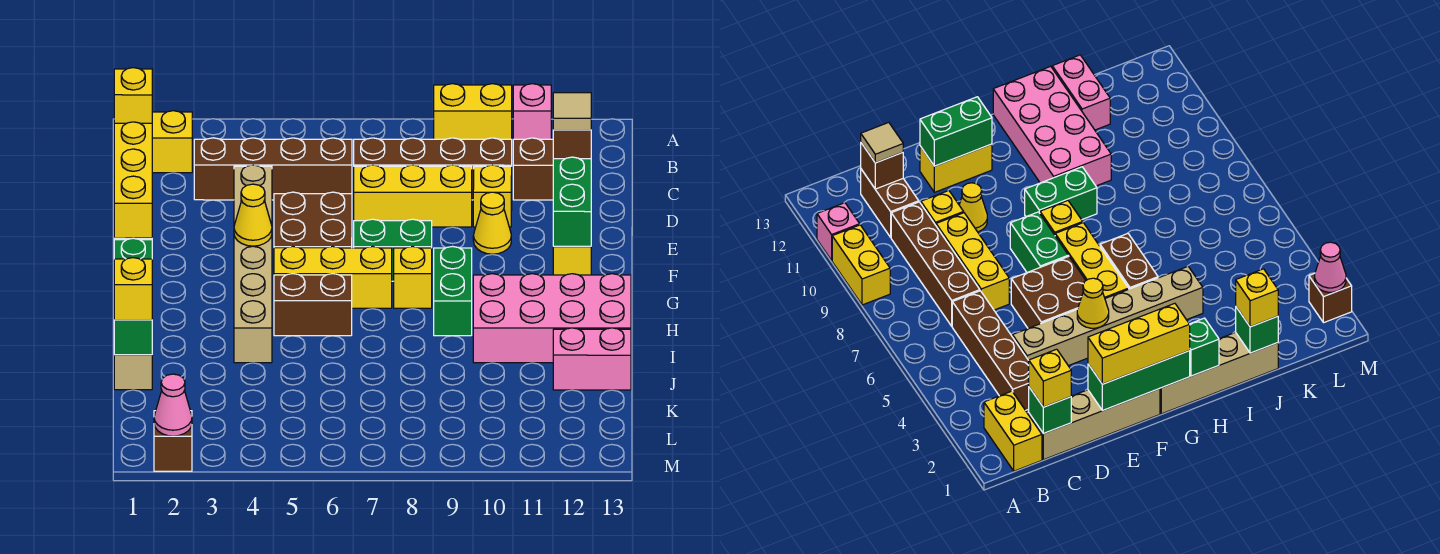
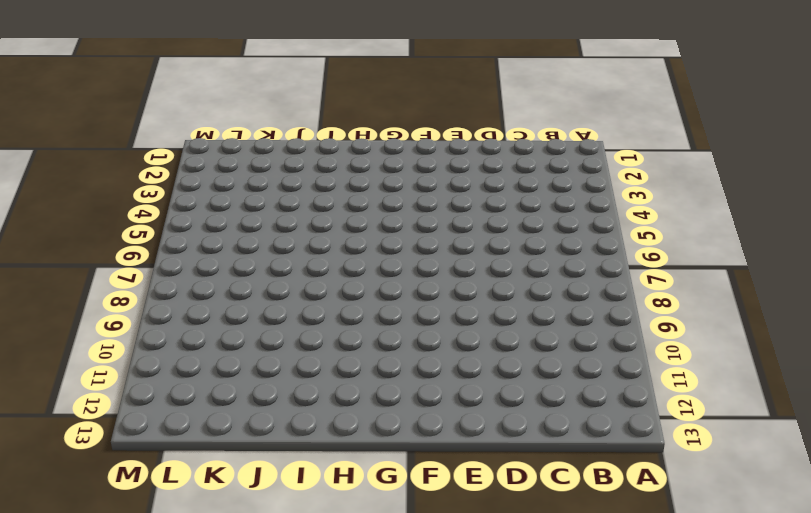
none -> yellow brick A9:A10 level 1
none -> pink brick A11 level 1
none -> yellow brick B1:B2 level 1
none -> tan brick C1:F1 level 1

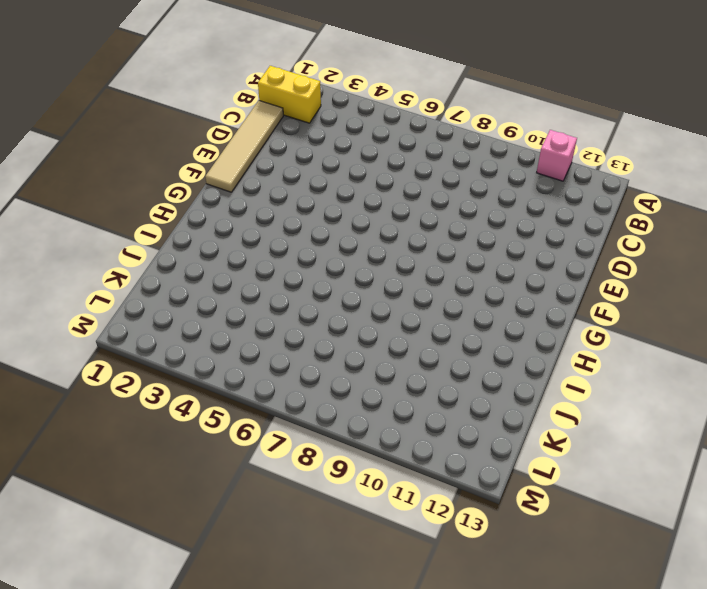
tan tile C1:F1 level 1 -> tan brick C1:F1 level 1
none -> yellow brick A9:A10 level 1
none -> brown brick C3:C6 level 1
none -> brown brick C7:C10 level 1
none -> brown brick C11:C12 level 1

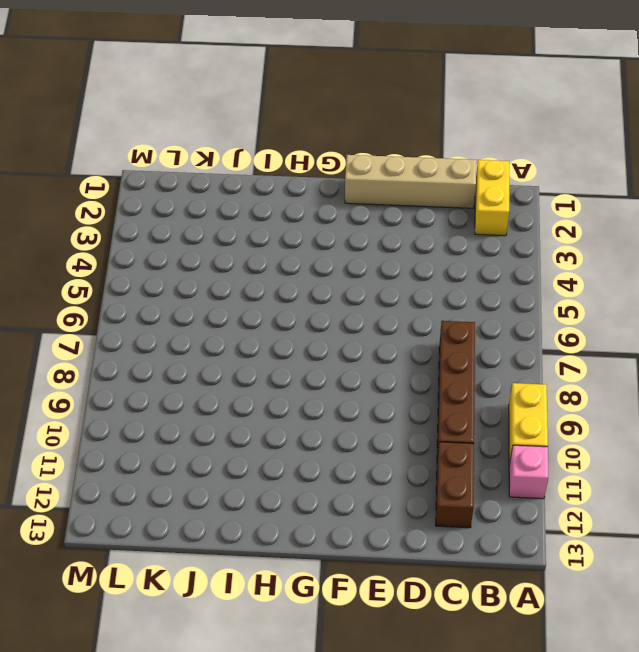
none -> brown brick C3:C6 level 1
none -> tan brick D4:I4 level 1
none -> yellow brick D7:D9 level 1
none -> yellow brick D10 level 1

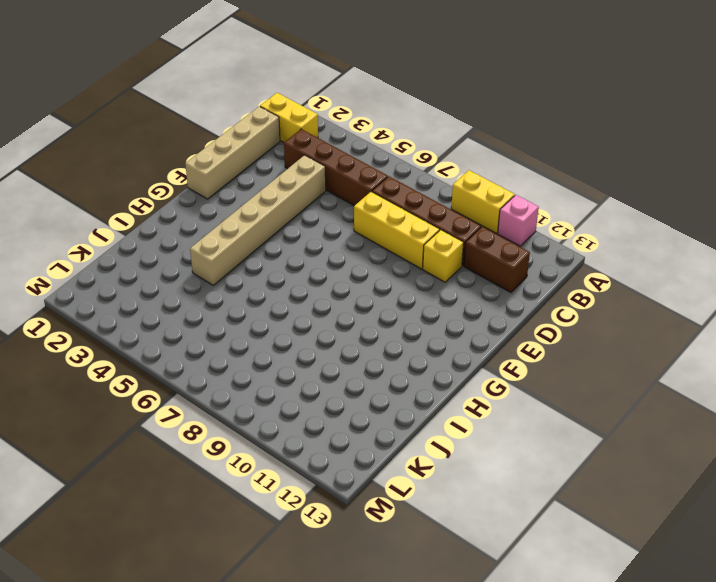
none -> brown brick E5:F6 level 1
none -> yellow cone E10 level 1
none -> yellow brick E12:F12 level 1
none -> green brick F7:F8 level 1

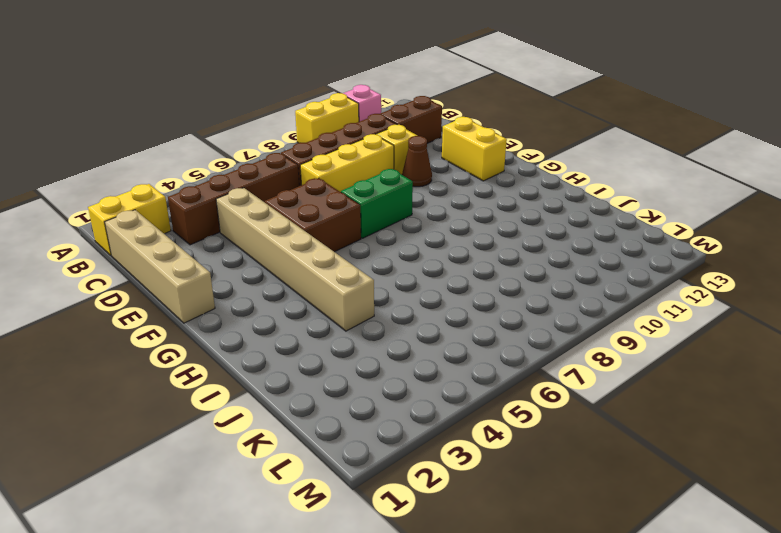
brown cone E10 level 1 -> yellow cone E10 level 1
none -> tan brick G1:J1 level 1
none -> yellow brick G5:G7 level 1
none -> yellow brick G8 level 1
none -> green brick G9:H9 level 1

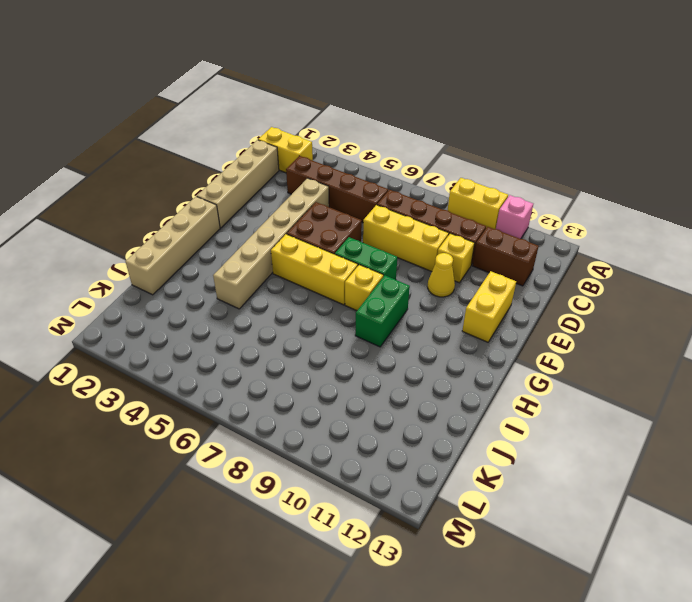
none -> brown brick H5:H6 level 1
none -> pink brick H10:I13 level 1
none -> pink brick J12:J13 level 1
none -> brown brick M2 level 1

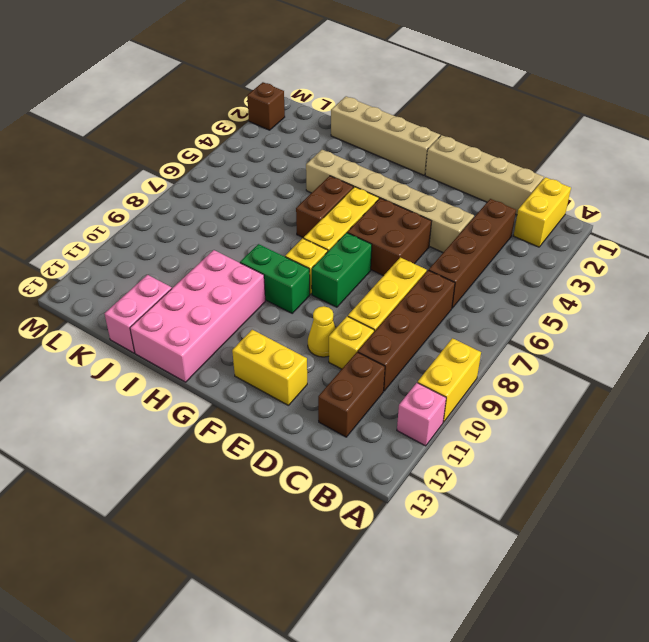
none -> green brick C1 level 2
none -> brown brick C12 level 2
none -> green brick E1:G1 level 2
none -> green brick E12:F12 level 2

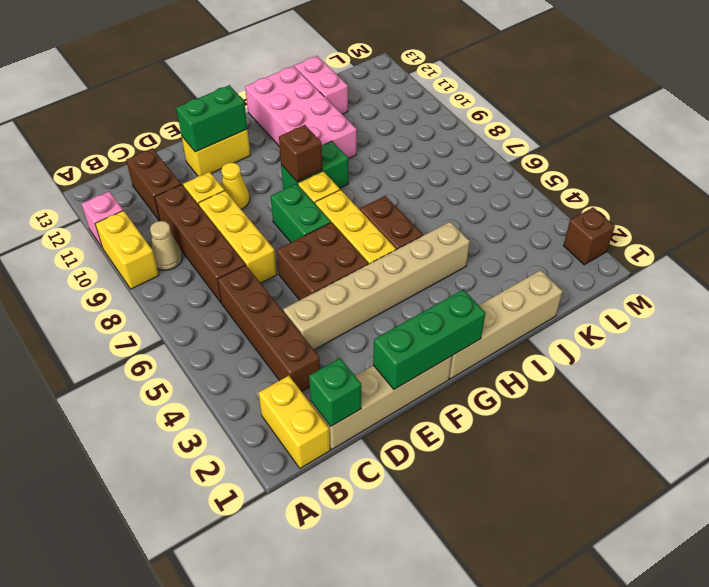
tan cone B9 level 1 -> none
brown brick G9 level 2 -> brown brick C12 level 2
none -> yellow cone F4 level 2
none -> green brick H1 level 2
none -> green brick J1 level 2
none -> pink cone M2 level 2

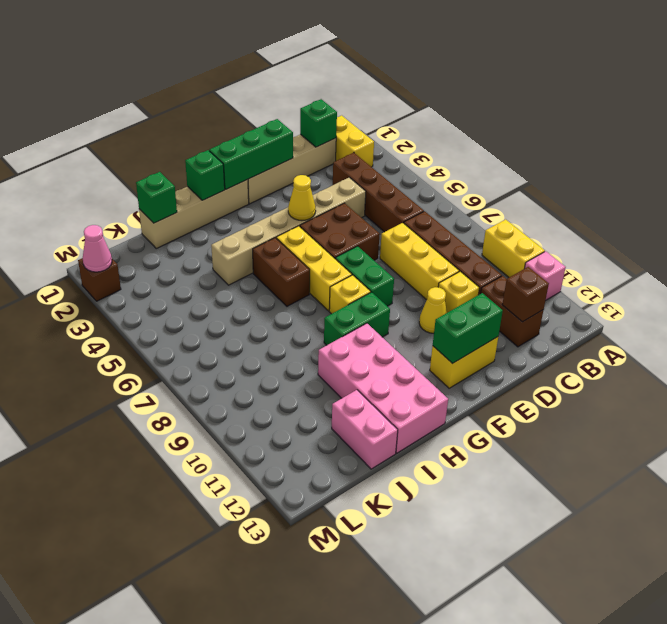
none -> yellow brick C1 level 3
none -> tan tile C12 level 3
none -> yellow brick E1:G1 level 3
none -> yellow brick J1 level 3

